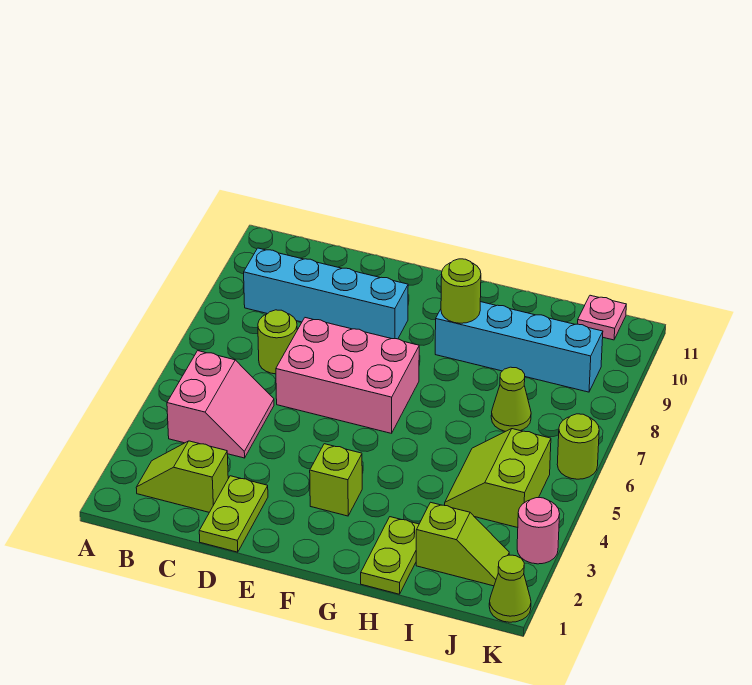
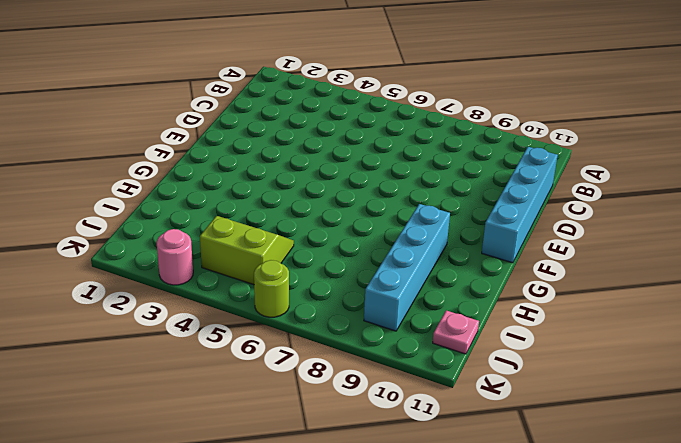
cyan brick C11:F11 level 1 -> cyan brick B9:E9 level 1
none -> lime slope B2:C2 level 1 top C
none -> pink slope B4:C5 level 1 top B
none -> lime round brick C7 level 1

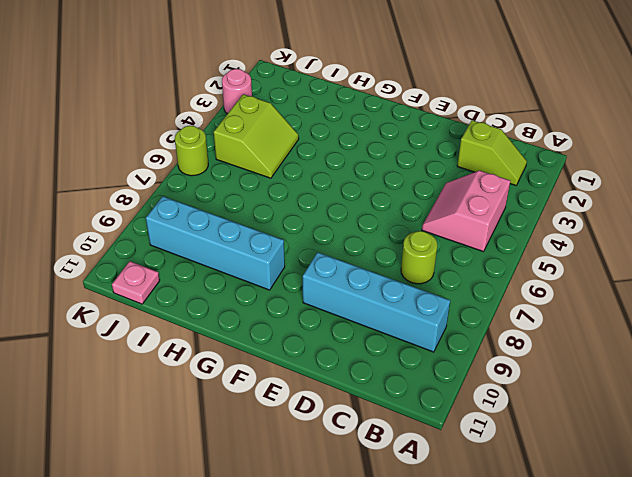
none -> lime plate D1:D2 level 1
none -> pink brick D6:F7 level 1
none -> lime brick F3 level 1

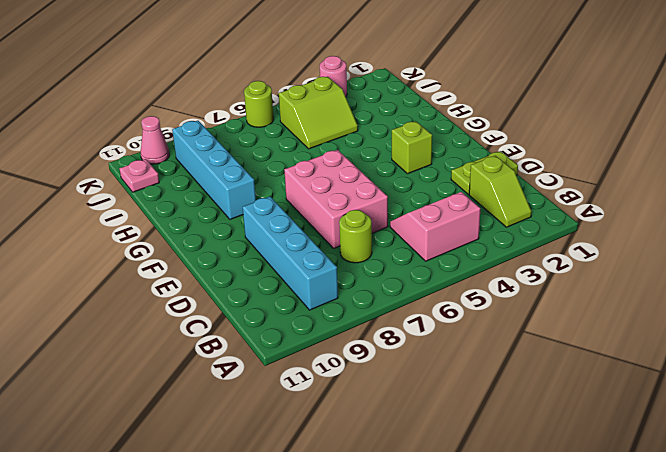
pink cone K10 level 1 -> none
none -> lime plate H1:H2 level 1
none -> lime slope I2:J2 level 1 top I
none -> lime cone I7 level 1

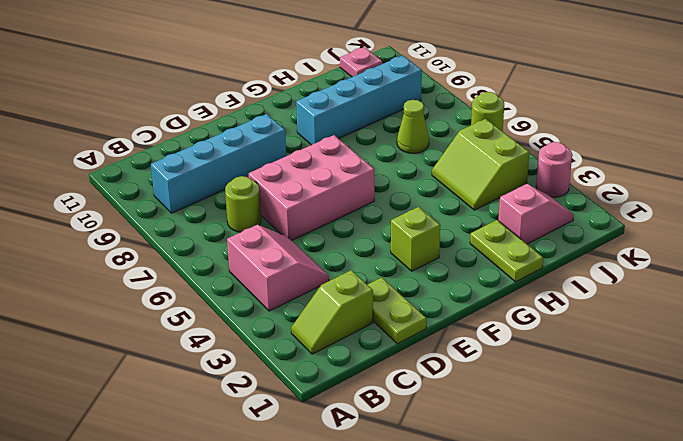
pink slope I2:J2 level 1 top I -> lime slope I2:J2 level 1 top I
none -> lime cone K1 level 1
none -> lime round brick G9 level 2

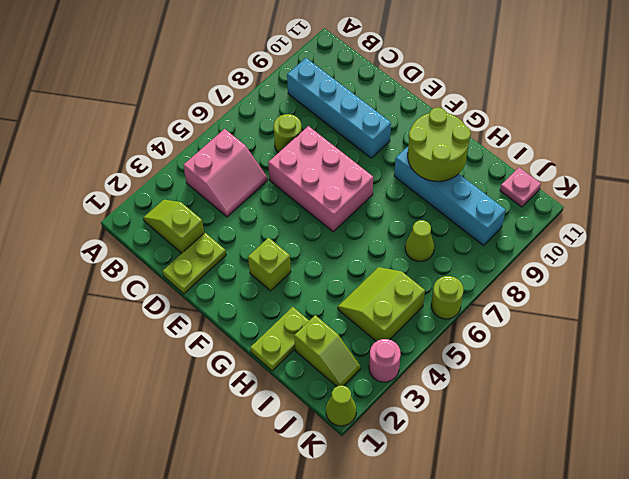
lime round brick G9:H10 level 2 -> lime round brick G9 level 2

